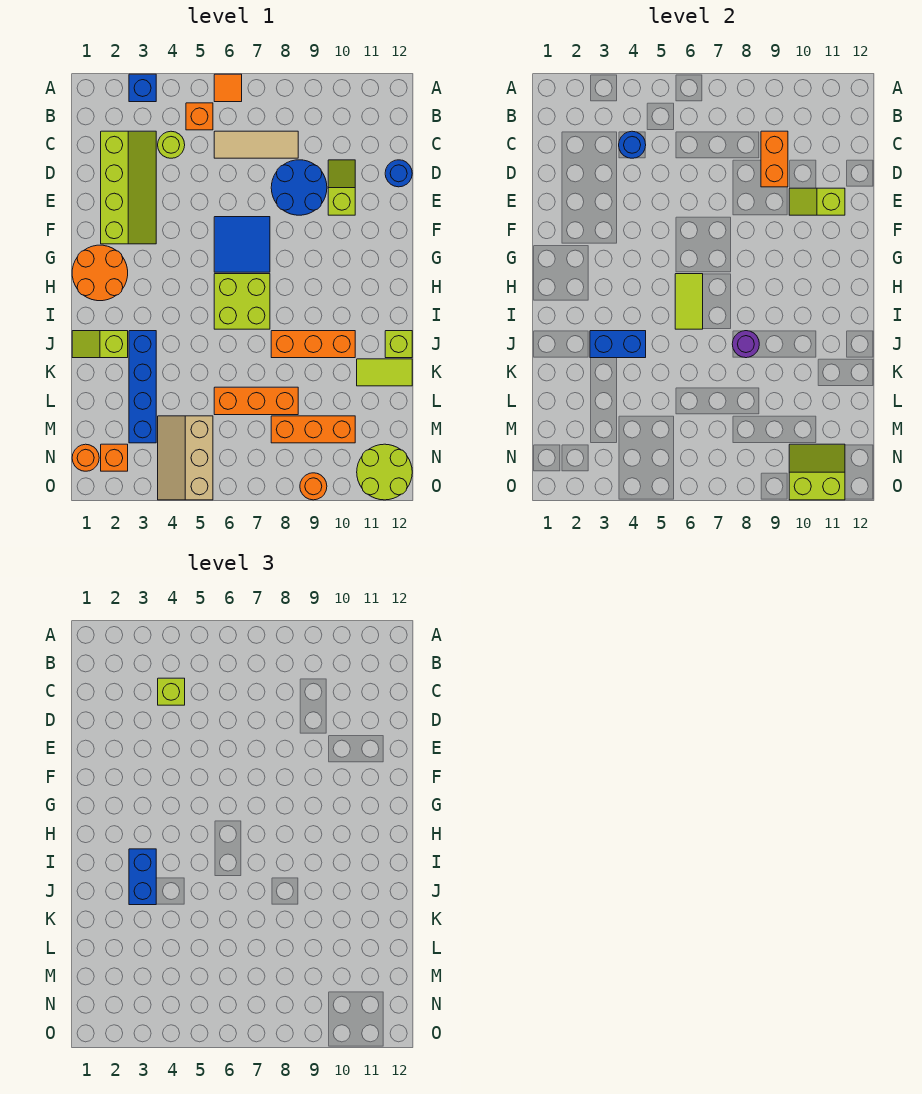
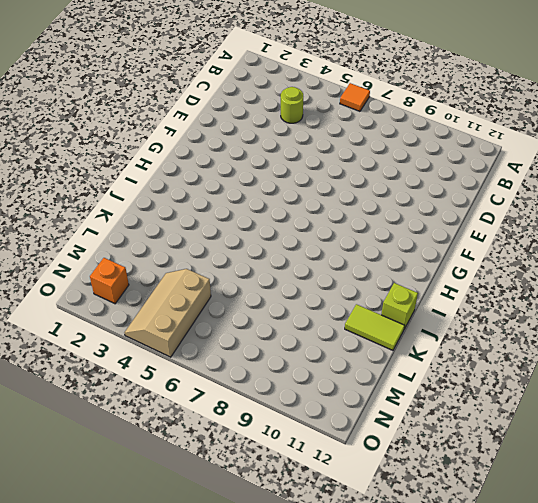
none -> blue brick A3 level 1
none -> orange brick B5 level 1
none -> lime slope C2:F3 level 1 top 2
none -> tan tile C6:C8 level 1

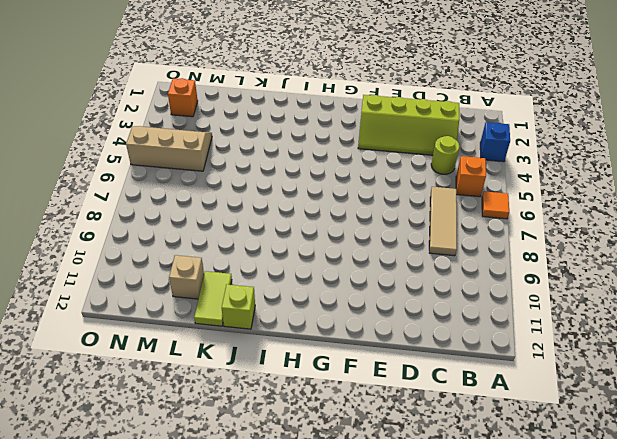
tan brick L11 level 1 -> none
none -> blue round brick D8:E9 level 1
none -> lime slope D10:E10 level 1 top E
none -> blue round brick D12 level 1
none -> blue tile F6:G7 level 1

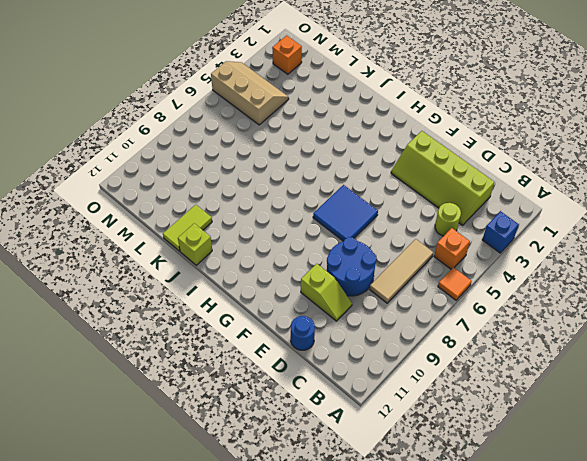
none -> orange round brick G1:H2 level 1
none -> lime brick H6:I7 level 1
none -> lime slope J1:J2 level 1 top 2
none -> blue brick J3:M3 level 1

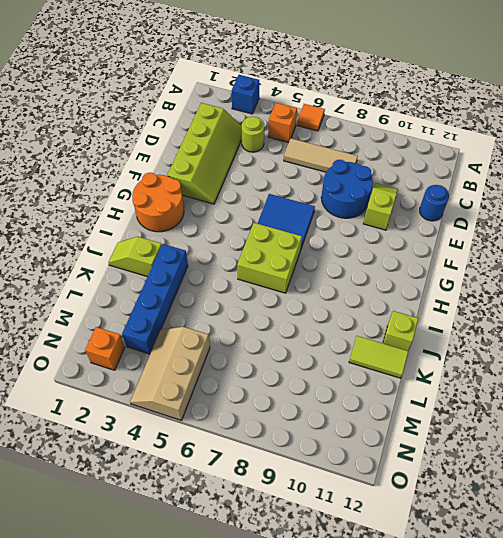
none -> orange brick J8:J10 level 1
none -> orange brick L6:L8 level 1
none -> orange brick M8:M10 level 1
none -> orange round brick N1 level 1

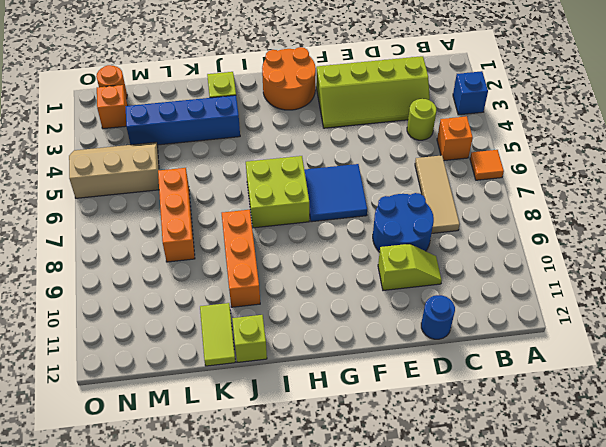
none -> orange brick M8:M10 level 1
none -> lime round brick N11:O12 level 1
none -> orange round brick O9 level 1
none -> blue round brick C4 level 2

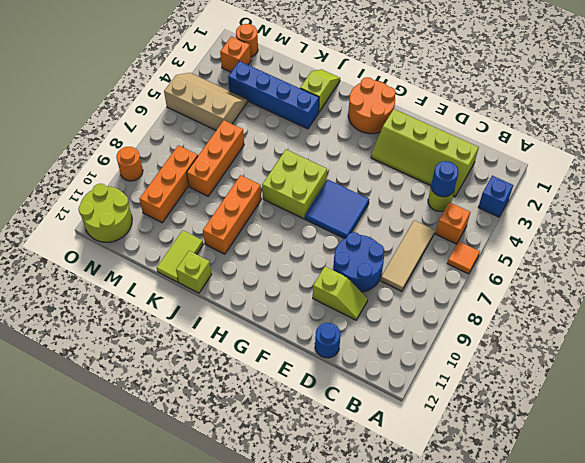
none -> orange brick C9:D9 level 2
none -> lime slope E10:E11 level 2 top 11
none -> lime tile H6:I6 level 2
none -> blue brick J3:J4 level 2

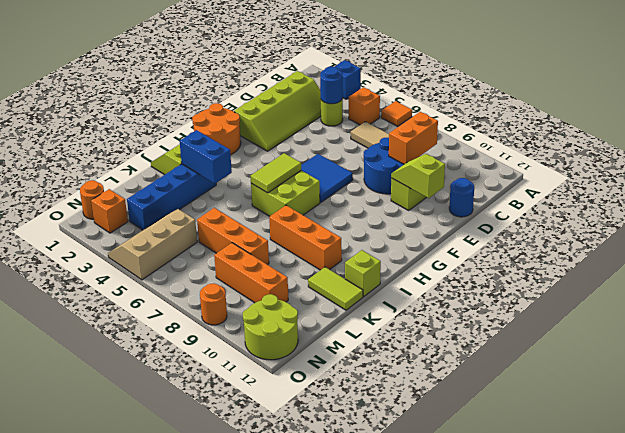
none -> purple round brick J8 level 2
none -> lime slope N10:O11 level 2 top O
none -> lime brick C4 level 3
none -> blue brick I3:J3 level 3

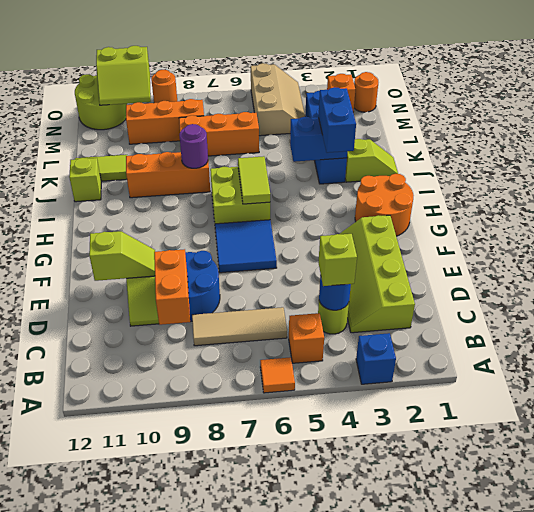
none -> blue round brick D12 level 1

